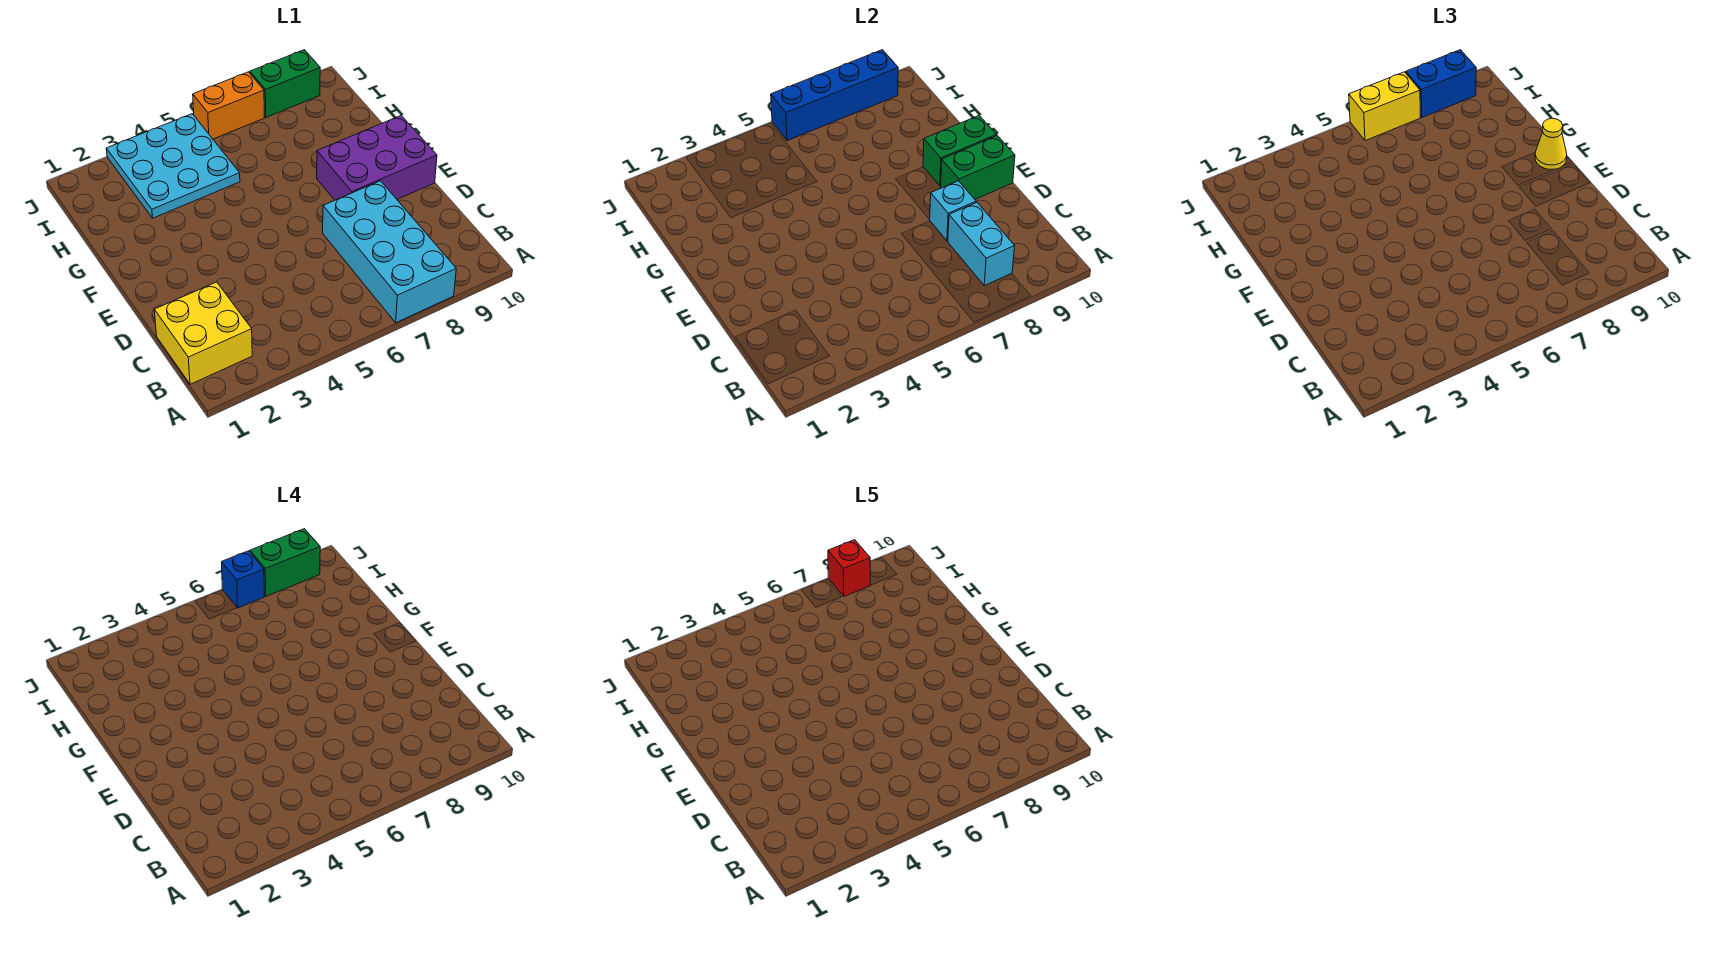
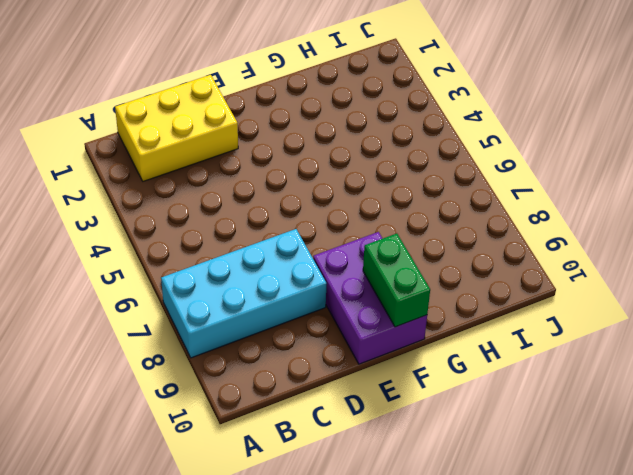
yellow brick B1:D2 level 1 -> yellow brick B1:C2 level 1
none -> cyan plate H3:J5 level 1
none -> orange brick J6:J7 level 1
none -> green brick J8:J9 level 1

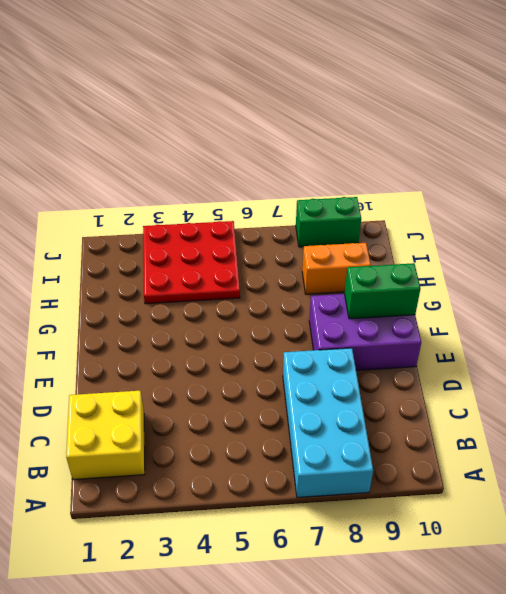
red plate H3:J5 level 1 -> cyan plate H3:J5 level 1
orange brick H8:H9 level 1 -> orange brick J6:J7 level 1
none -> cyan brick B8:C8 level 2
none -> cyan brick D8 level 2
none -> green brick E9:E10 level 2

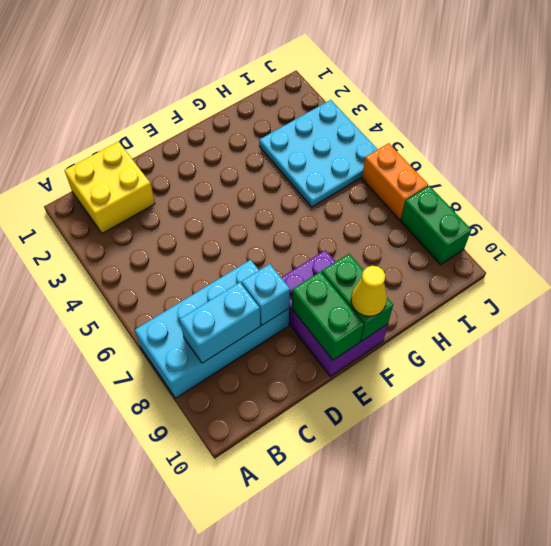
none -> blue brick J6:J9 level 2
none -> yellow brick J6:J7 level 3
none -> blue brick J8:J9 level 3

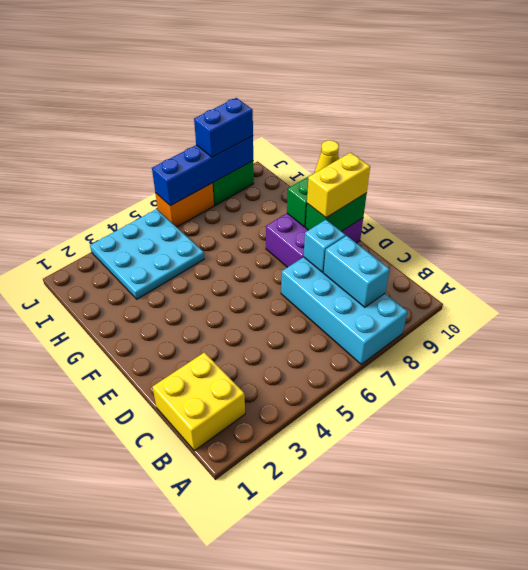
yellow brick E9:E10 level 3 -> yellow brick J6:J7 level 3
none -> blue brick J7 level 4
none -> green brick J8:J9 level 4
none -> red brick J8 level 5

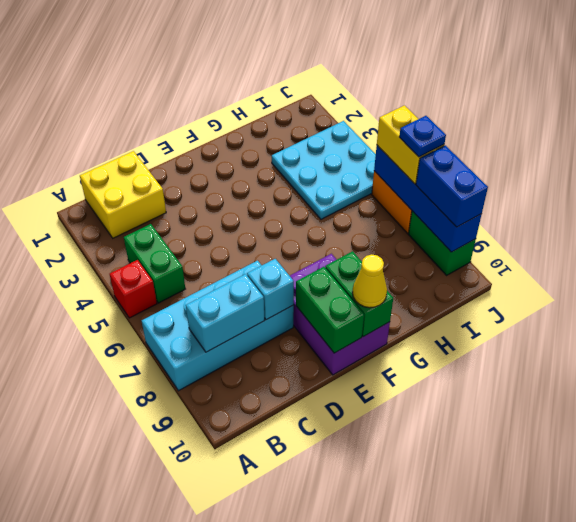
red brick A5 level 1 -> red brick J8 level 5
green brick B4:B5 level 1 -> green brick J8:J9 level 4
blue plate J7 level 4 -> blue brick J7 level 4

